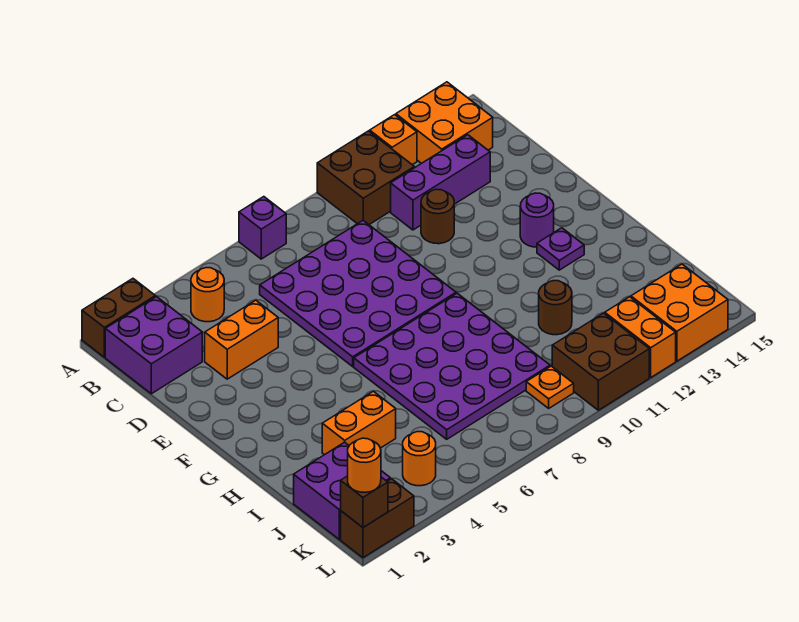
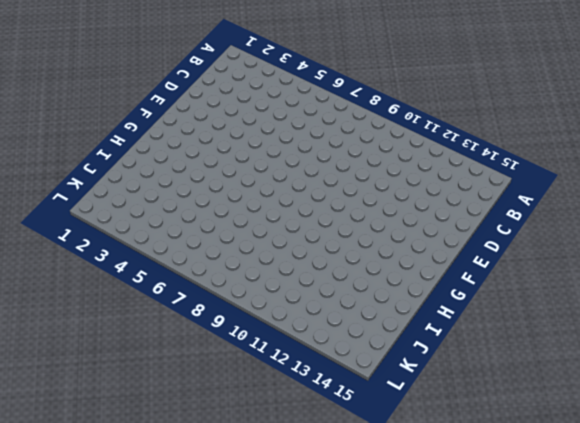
none -> brown brick A1:A2 level 1
none -> purple brick A7 level 1
none -> brown brick A10:B11 level 1

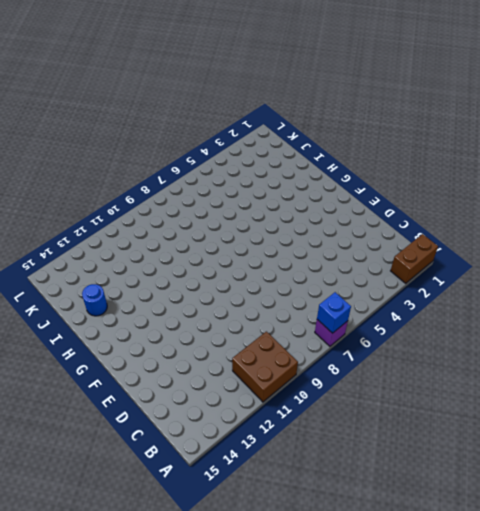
blue brick A7 level 2 -> none
blue round brick I14 level 1 -> none
none -> orange brick A12 level 1
none -> orange brick A13:B14 level 1
none -> purple brick B1:C2 level 1

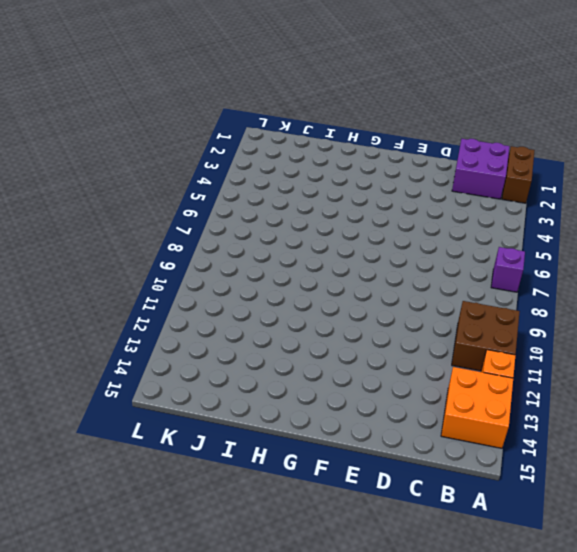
none -> orange round brick B4 level 1
none -> purple plate C6:F9 level 1
none -> purple brick C11:C13 level 1

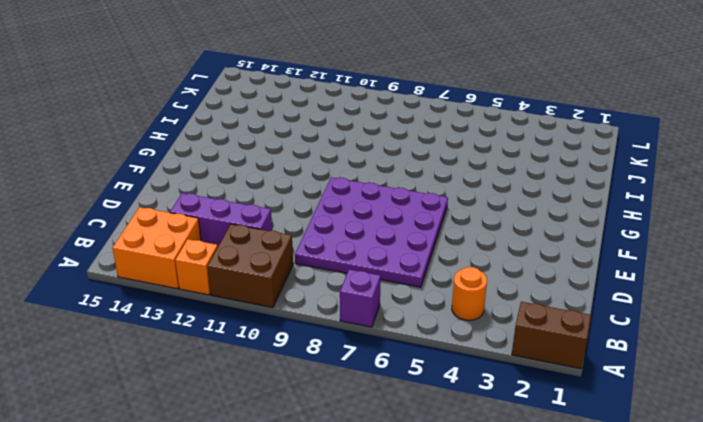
none -> purple brick B1:C2 level 1
none -> orange brick D3:D4 level 1
none -> brown round brick D11 level 1

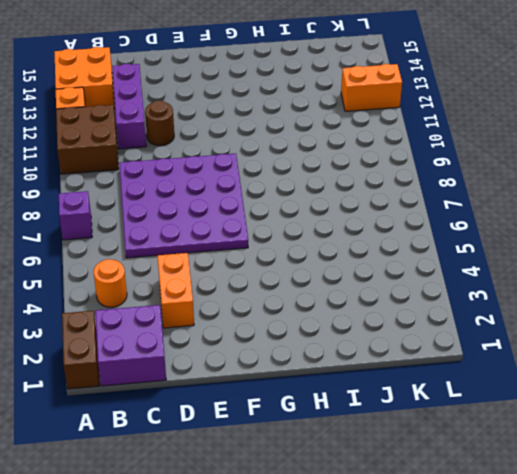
none -> purple round brick F13 level 1
none -> purple plate G6:J9 level 1
none -> purple plate G13 level 1

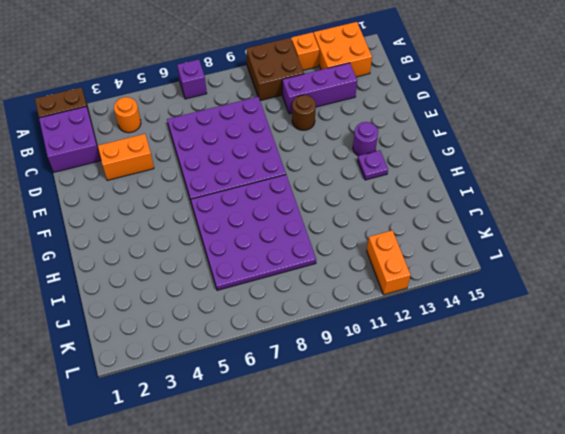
none -> orange brick I3:I4 level 1
none -> brown round brick I11 level 1
none -> purple brick J1:K2 level 1

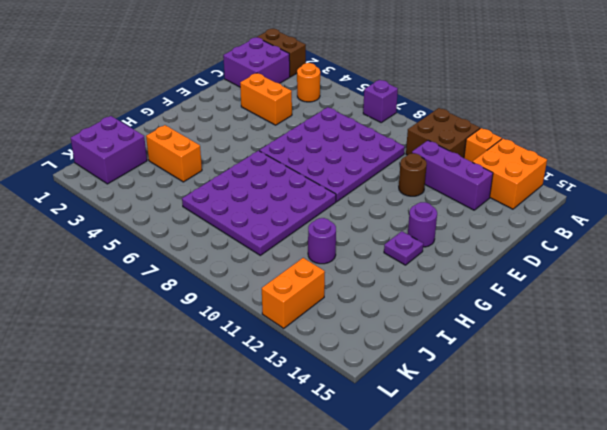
purple round brick I11 level 1 -> brown round brick I11 level 1
none -> orange round brick K4 level 1
none -> orange plate K9 level 1
none -> brown brick K10:L11 level 1

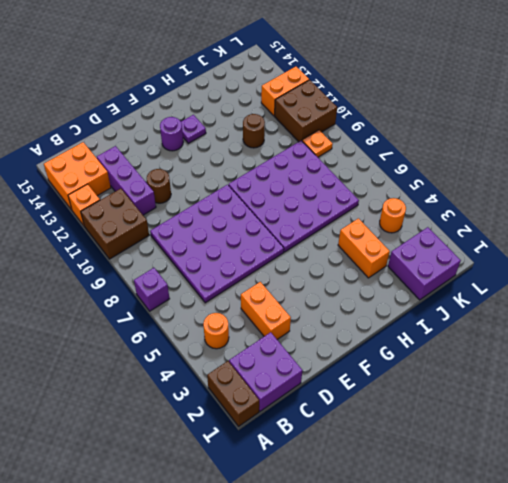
none -> orange brick K13:L14 level 1
none -> brown brick L1:L2 level 1
none -> brown brick L1 level 2

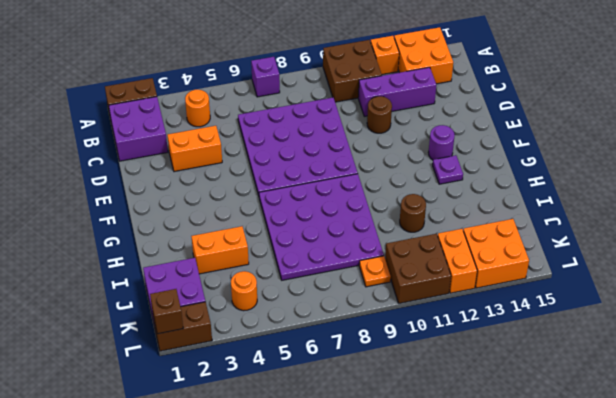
none -> orange round brick L1 level 3

